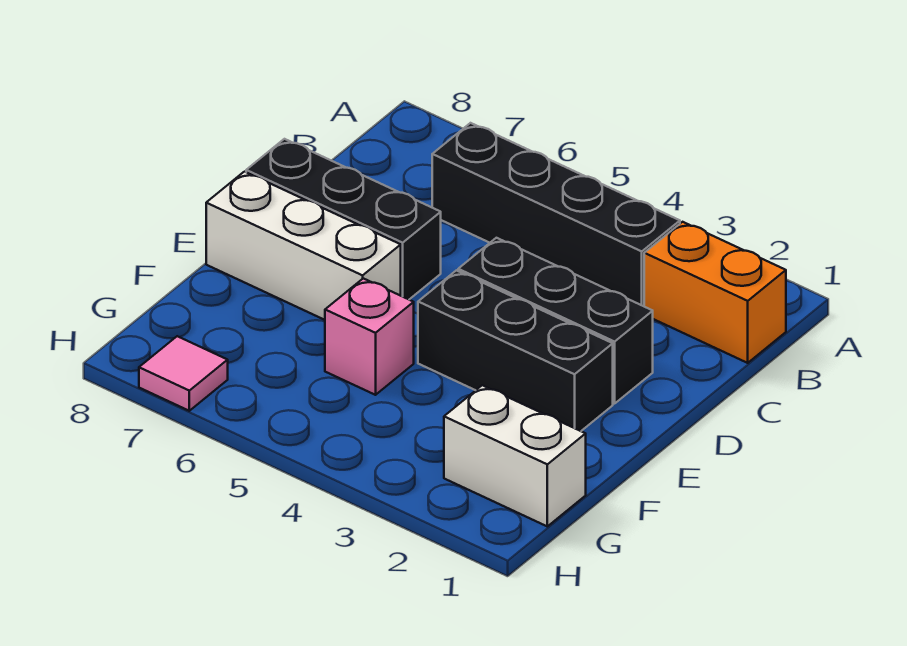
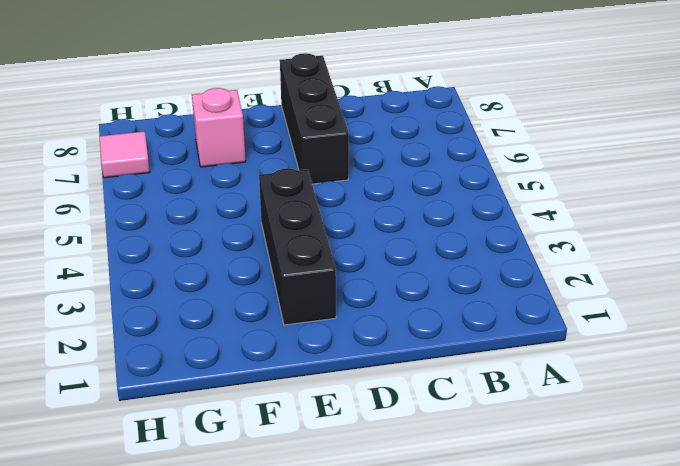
pink brick F7 level 1 -> pink brick F5 level 1
none -> orange brick B1:B2 level 1
none -> black brick B3:B6 level 1

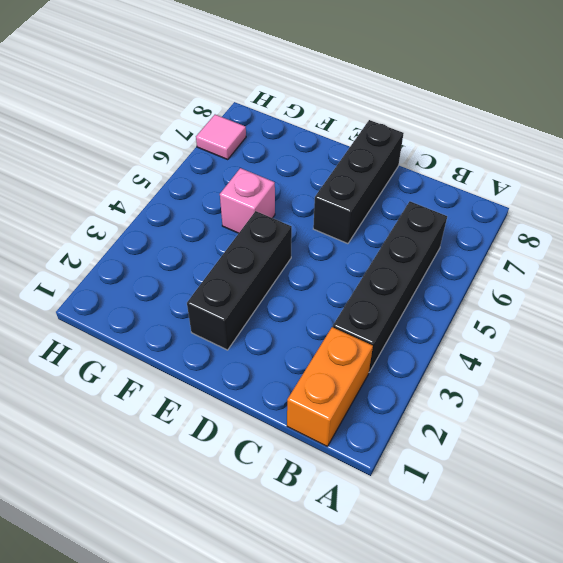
none -> black brick D2:D4 level 1
none -> white brick E6:E8 level 1

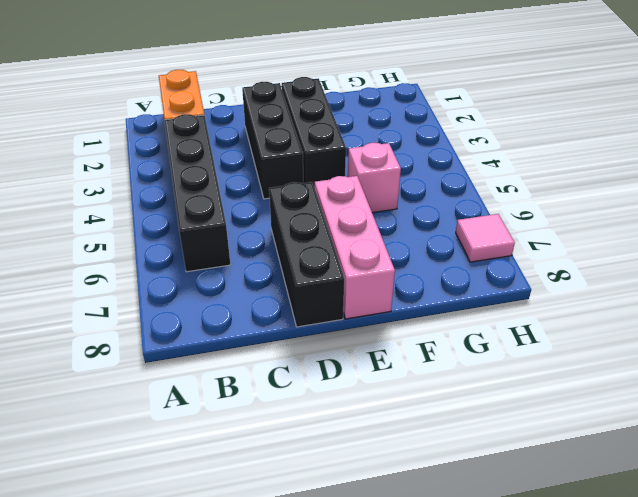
pink brick E6:E8 level 1 -> white brick E6:E8 level 1
none -> white brick G1:G2 level 1

